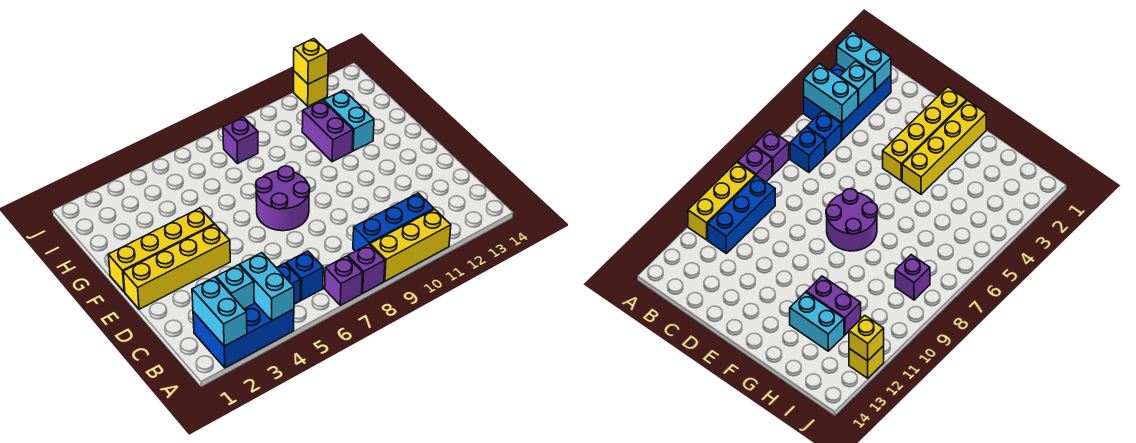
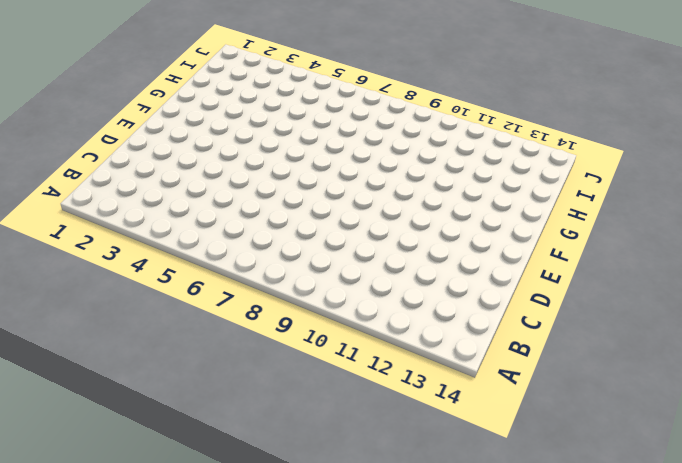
none -> blue brick A2:B4 level 1
none -> purple brick A7 level 1
none -> purple brick A8 level 1

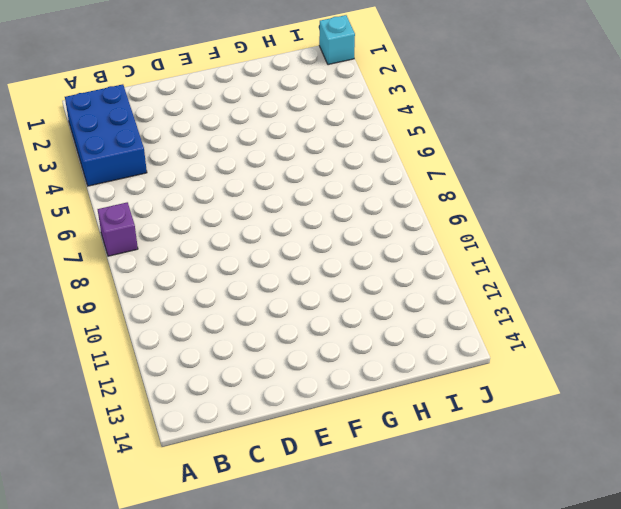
cyan brick J1 level 1 -> cyan brick B3 level 2
none -> purple brick A8 level 1
none -> yellow brick A9:A11 level 1
none -> blue brick B5 level 1

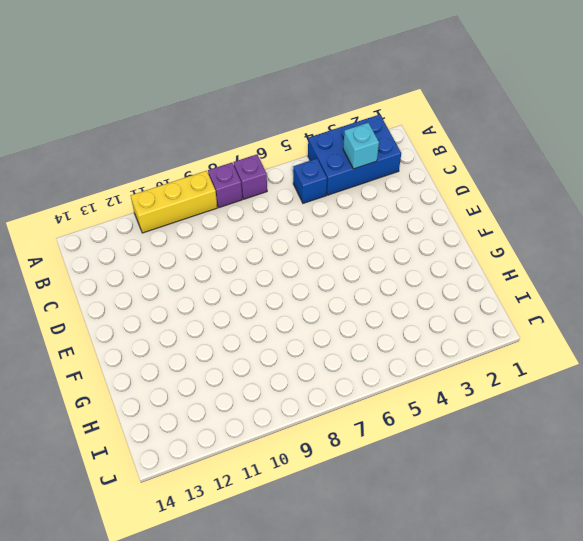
none -> blue brick B6 level 1
none -> blue brick B9:B11 level 1
none -> yellow brick E1:E4 level 1

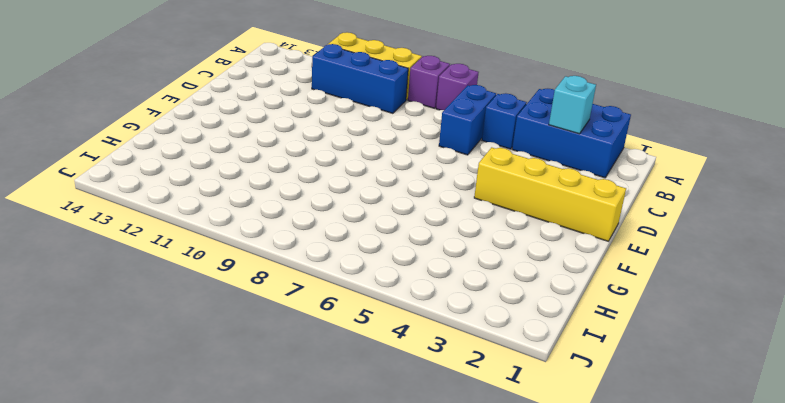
blue brick B6:C6 level 1 -> blue brick B6 level 1
none -> purple round brick E7:F8 level 1
none -> yellow brick F1:F4 level 1
none -> purple brick G11:H11 level 1

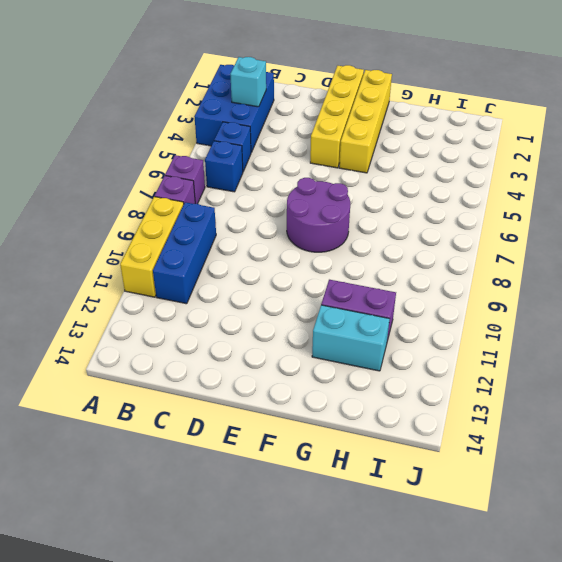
none -> purple brick I8 level 1
none -> yellow brick J12 level 1
none -> cyan brick A2:B2 level 2

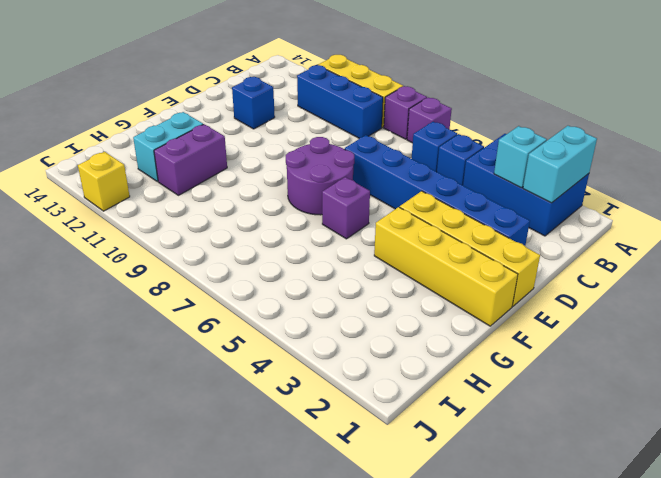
blue brick D2:D7 level 1 -> none
blue brick D12 level 1 -> none
purple brick F6 level 1 -> purple brick I8 level 1
none -> cyan brick A4:B4 level 2
none -> yellow brick J12 level 2

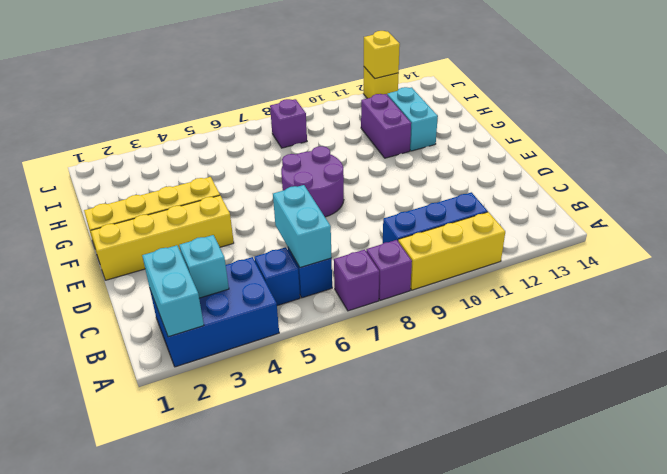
cyan brick B6:C6 level 2 -> cyan brick A4:B4 level 2

